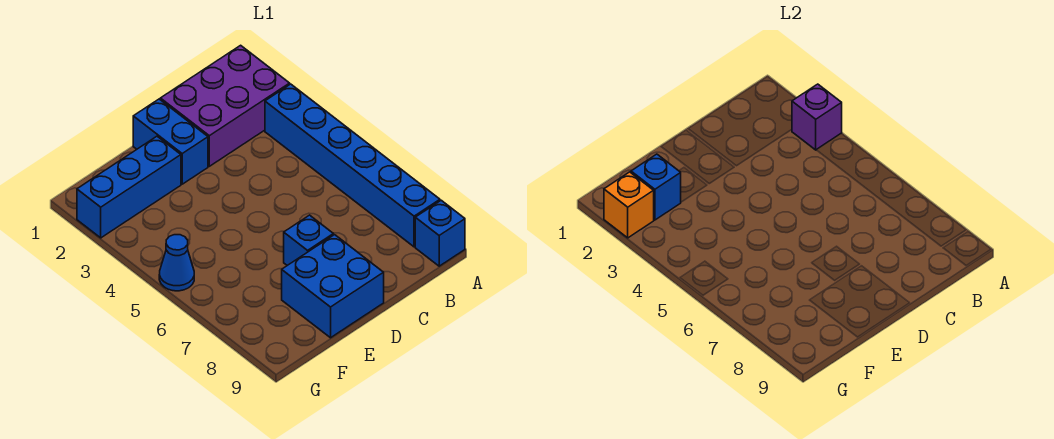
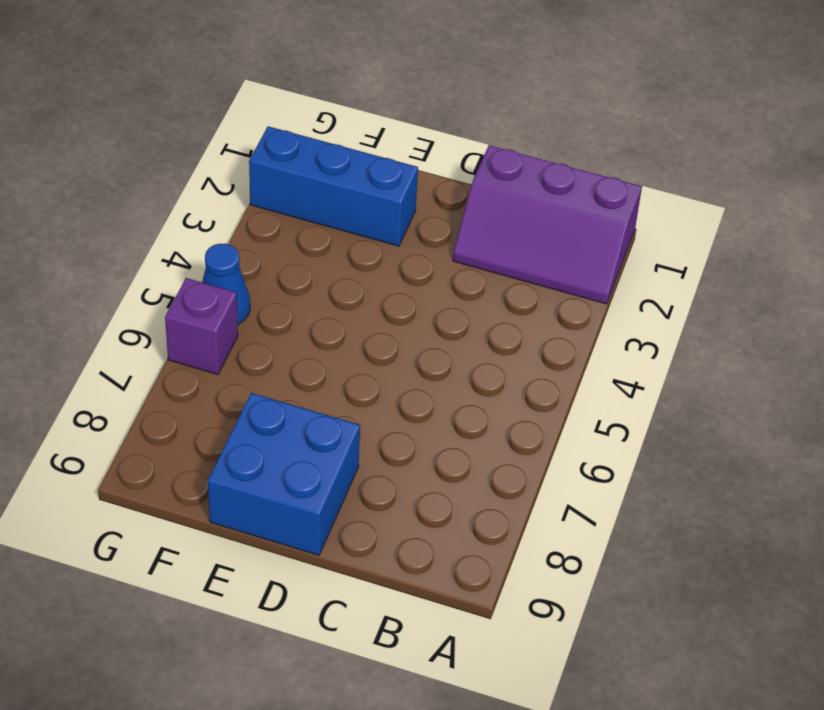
purple slope A1:C2 level 1 top 1 -> purple brick A1:C2 level 1
purple brick G6 level 1 -> purple brick A3 level 2
none -> blue brick A3:A8 level 1
none -> blue brick A9 level 1

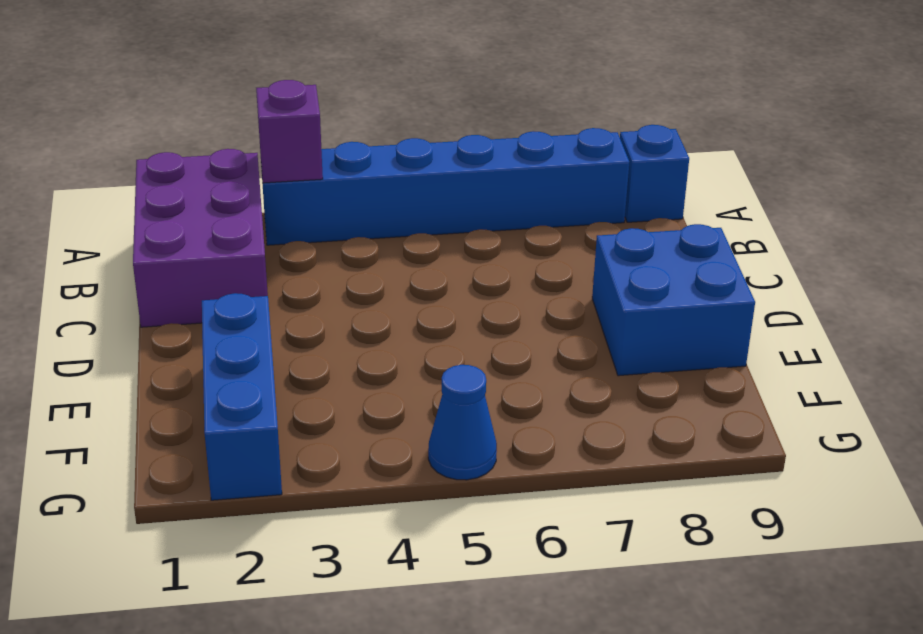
none -> blue brick D1:D2 level 1
none -> blue brick D7 level 1

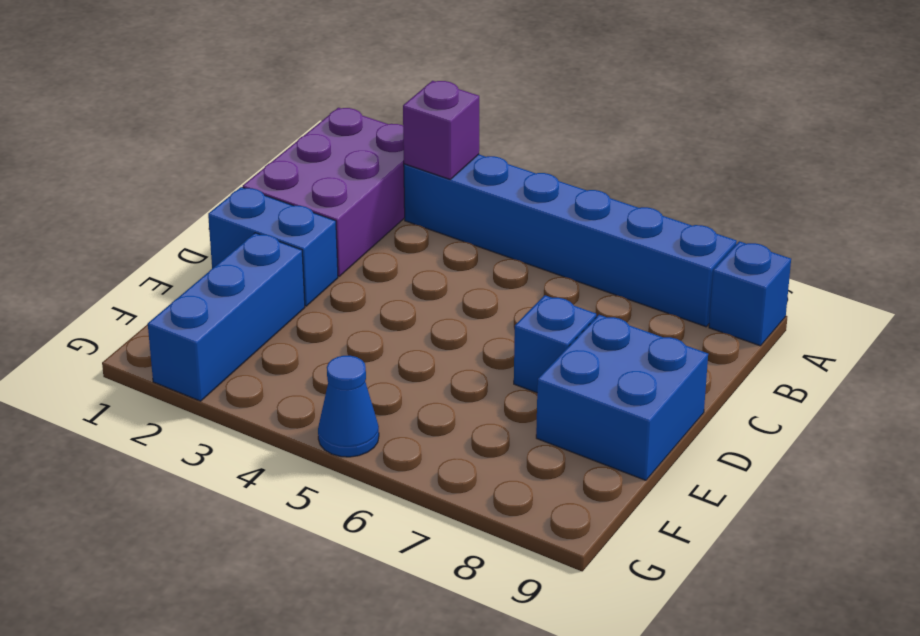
none -> blue brick F2 level 2
none -> orange brick G2 level 2

